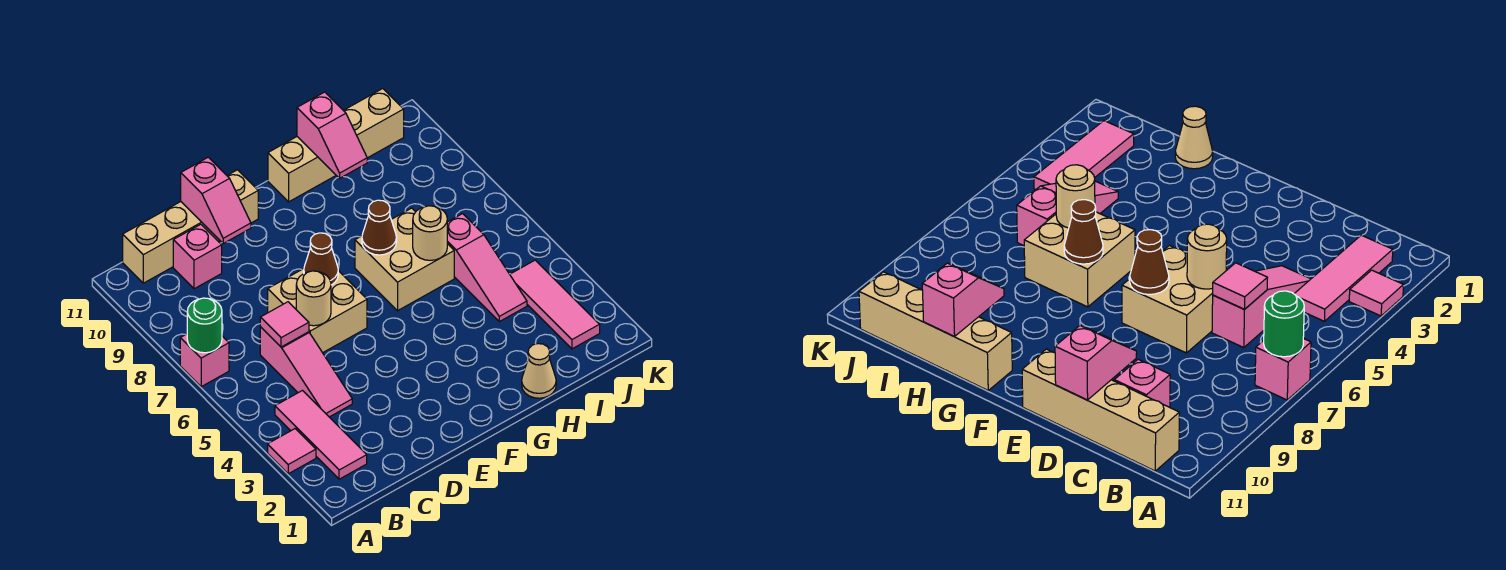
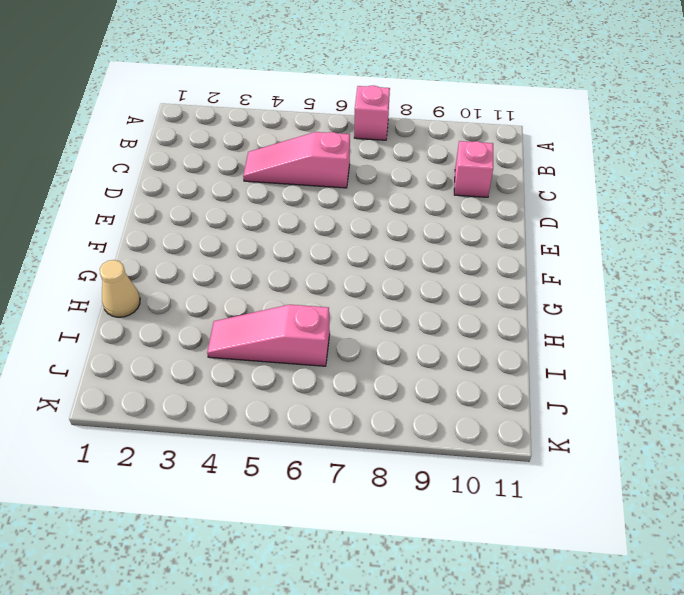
none -> pink tile A3 level 1
none -> pink tile B2:B4 level 1
none -> tan brick B11:E11 level 1

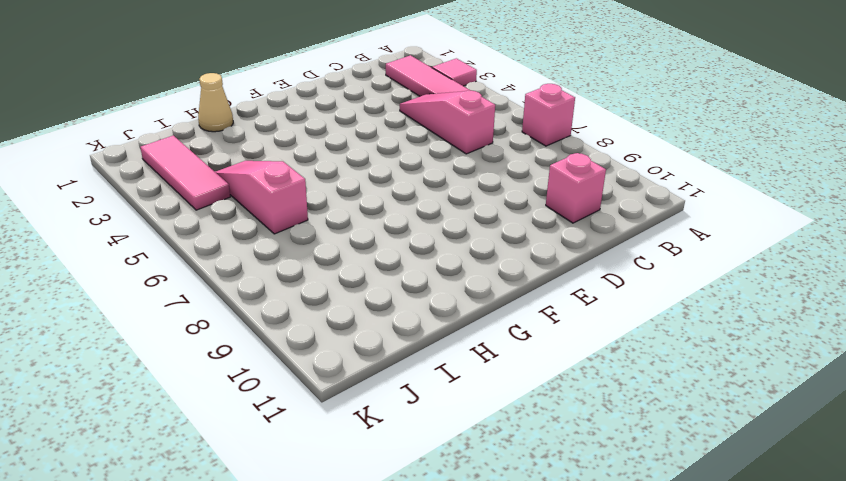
none -> tan brick B11:E11 level 1
none -> tan brick D6:E7 level 1
none -> tan brick G6:H7 level 1

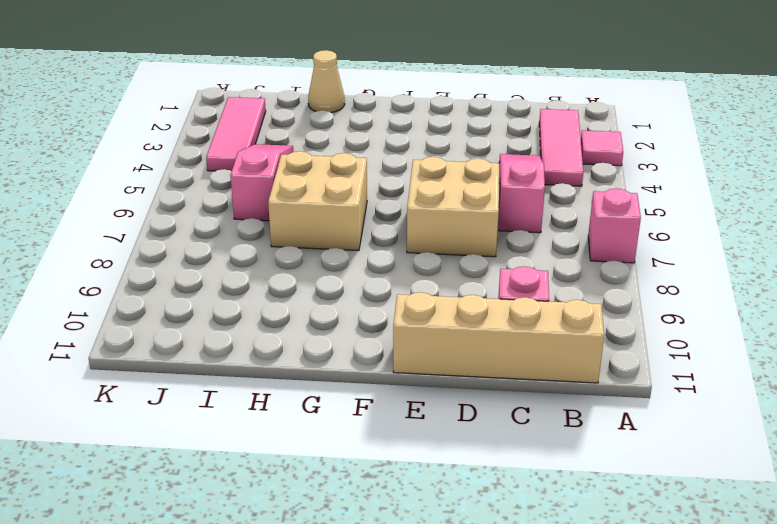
none -> tan brick G11:J11 level 1
none -> green round brick A7 level 2
none -> pink tile C6 level 2

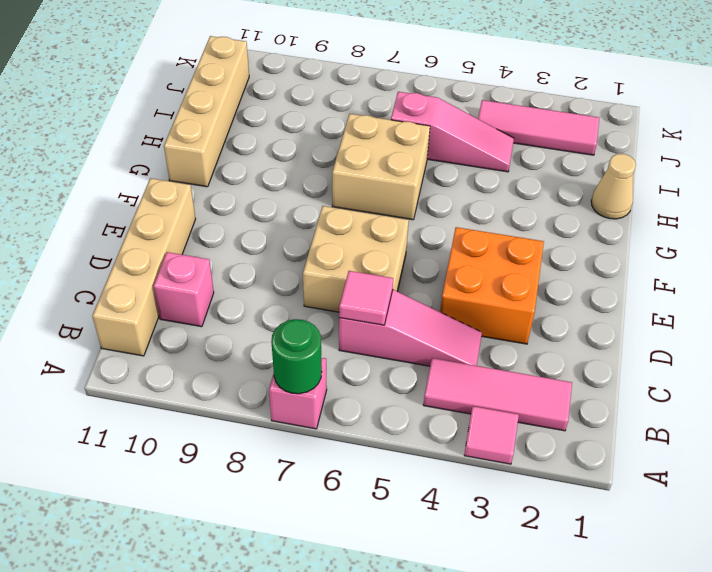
orange brick D3:E4 level 1 -> none
none -> tan round brick D6 level 2
none -> pink slope D10:D11 level 2 top 11
none -> brown cone E7 level 2

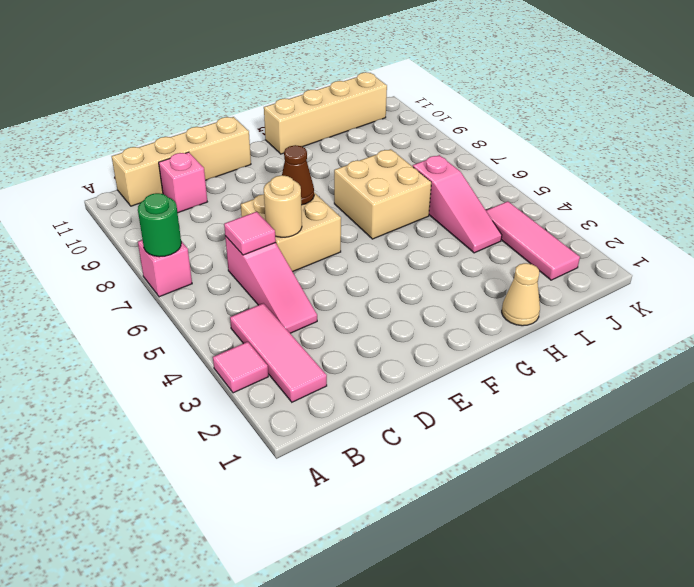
none -> pink slope D10:D11 level 2 top 11
none -> brown cone G7 level 2
none -> tan round brick H6 level 2

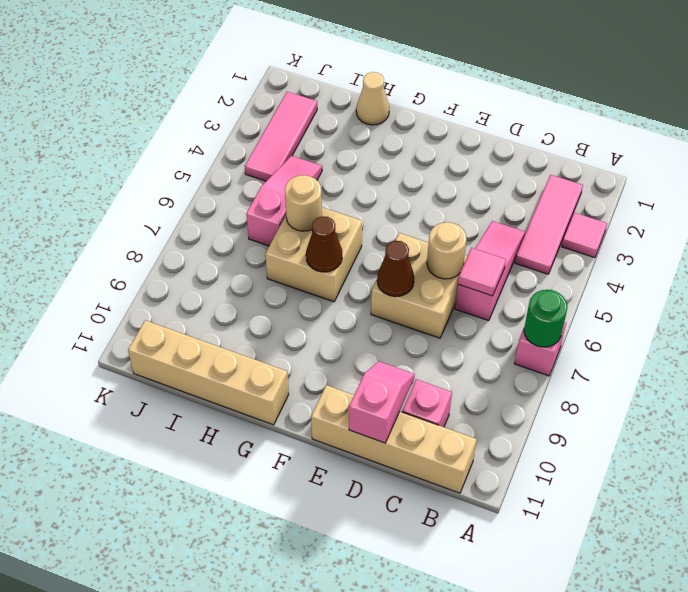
none -> pink slope H10:H11 level 2 top 11

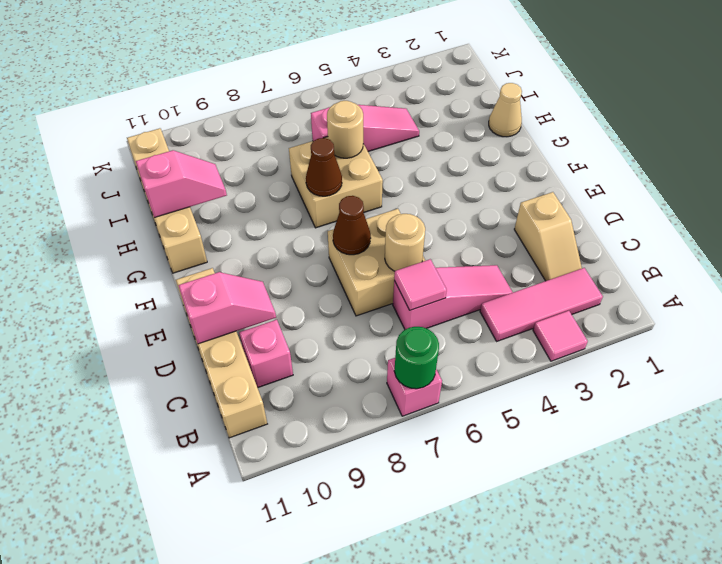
tan slope C2:D2 level 1 top D -> none
none -> pink tile J2:J4 level 1

